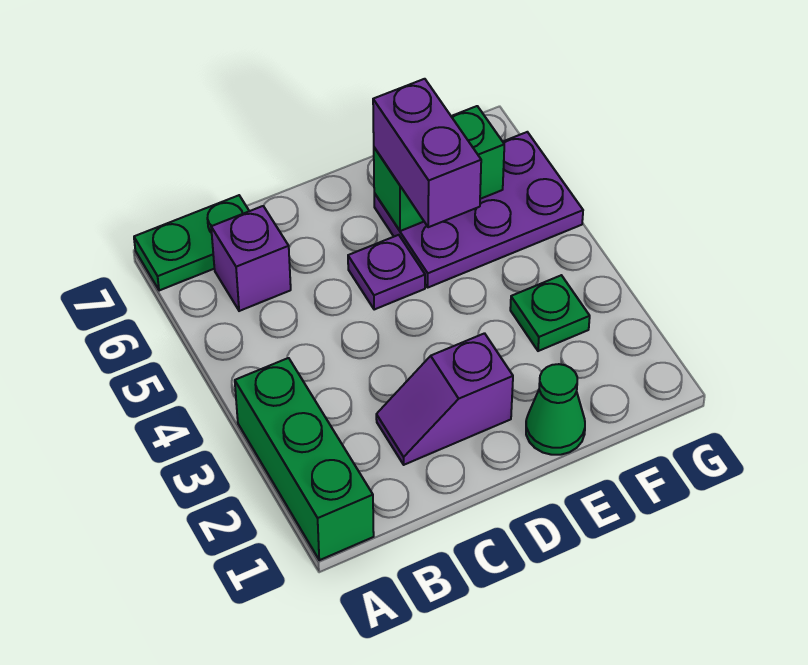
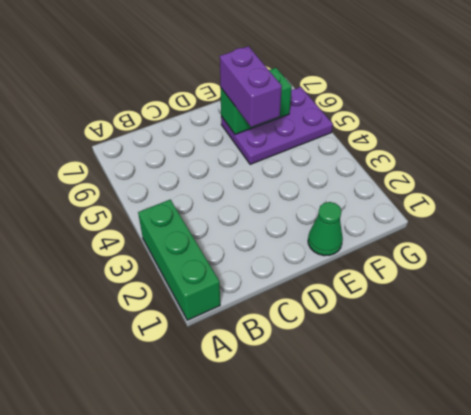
none -> green plate A7:B7 level 1
none -> purple brick B6 level 1

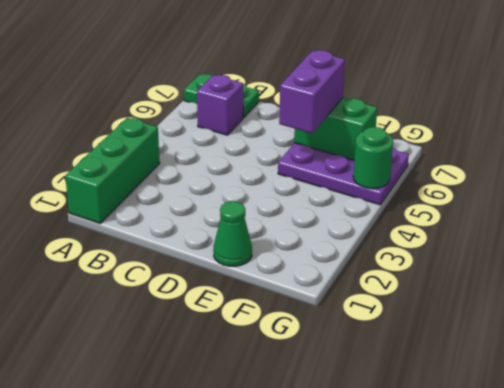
green round brick G5 level 2 -> none
none -> purple slope C2:D2 level 1 top D
none -> purple plate D5 level 1

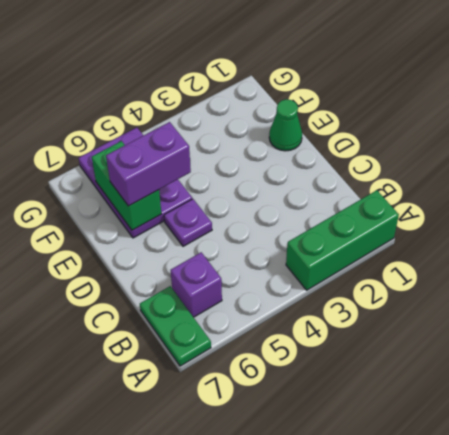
none -> purple slope C2:D2 level 1 top D
none -> green plate F3 level 1

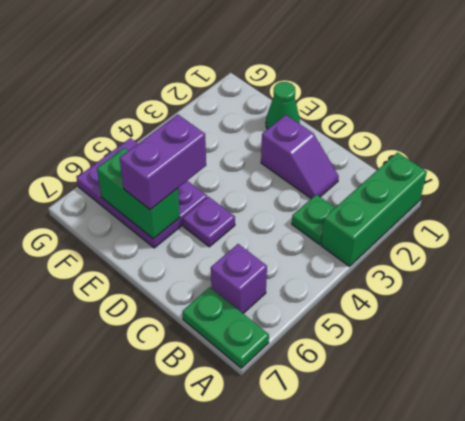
green plate B3 level 1 -> green plate F3 level 1

